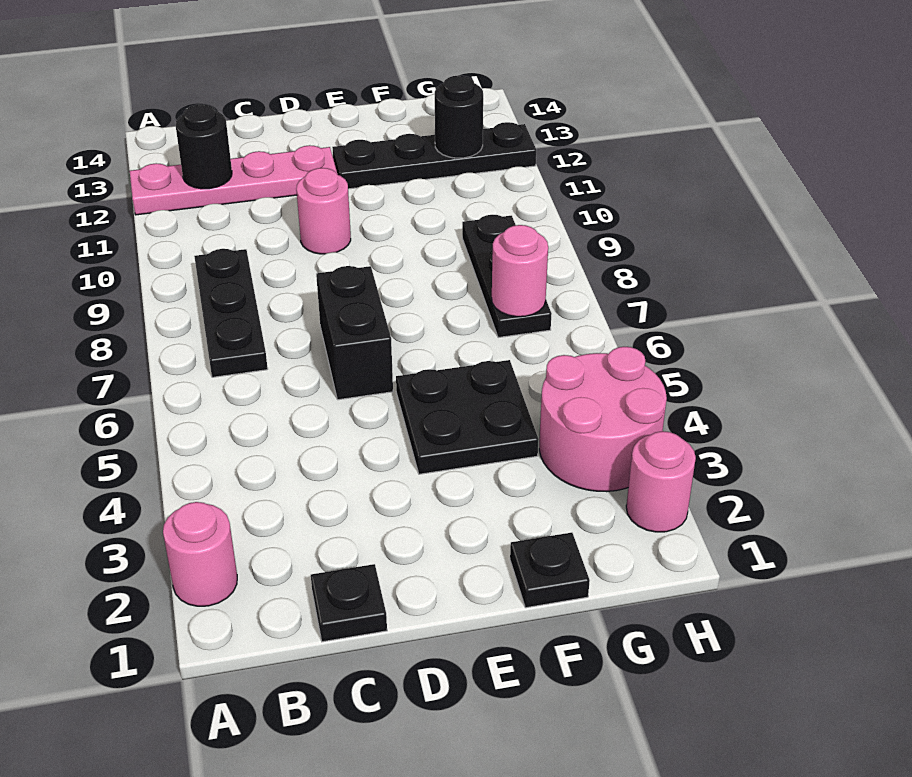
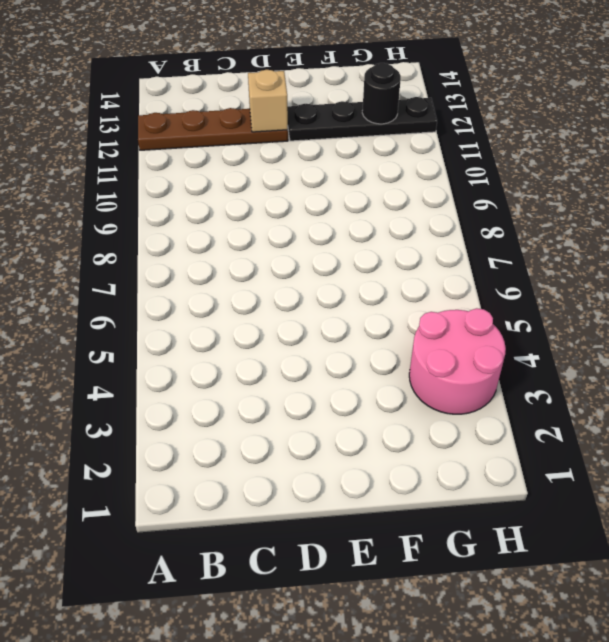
brown plate A12:D12 level 1 -> pink plate A12:D12 level 1
tan brick D12 level 2 -> none
none -> pink round brick A2 level 1
none -> black plate B7:B9 level 1
none -> black plate C1 level 1

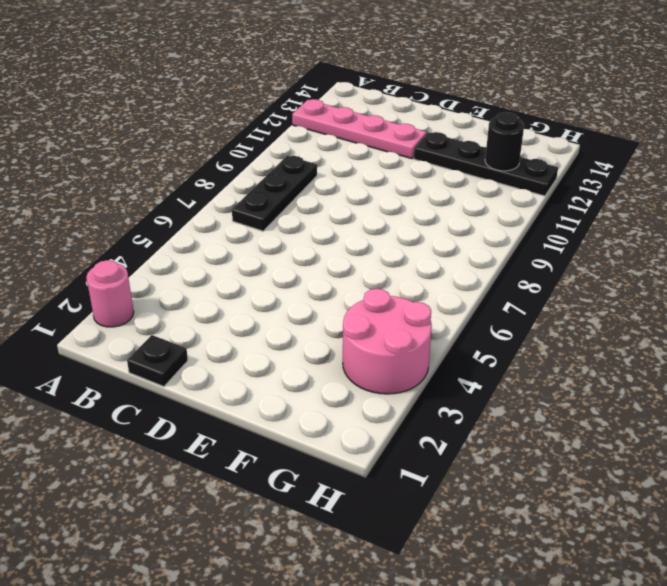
none -> black brick D6:D7 level 1
none -> pink round brick D10 level 1
none -> black plate E4:F5 level 1

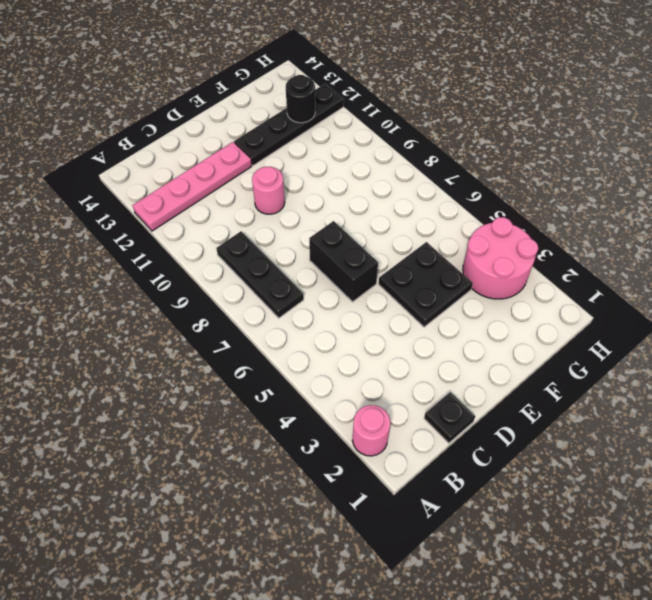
none -> black plate F1 level 1
none -> black plate G7:G9 level 1
none -> pink round brick H2 level 1

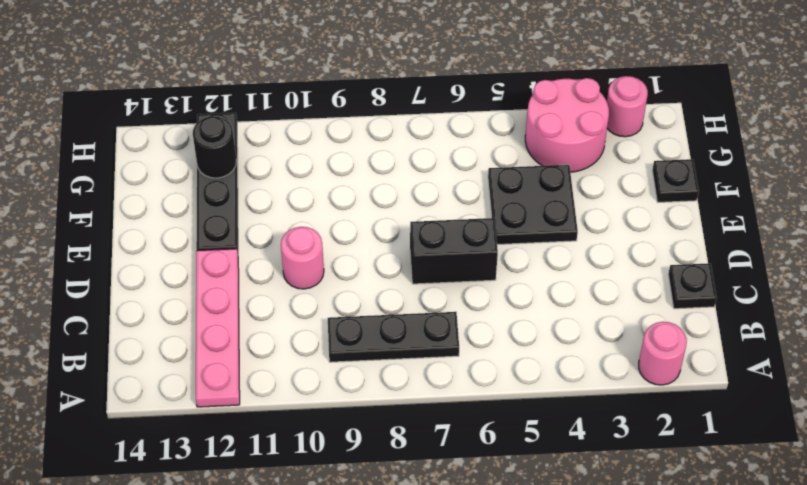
none -> black plate G7:G9 level 1
none -> black round brick B12 level 2
none -> pink round brick G7 level 2

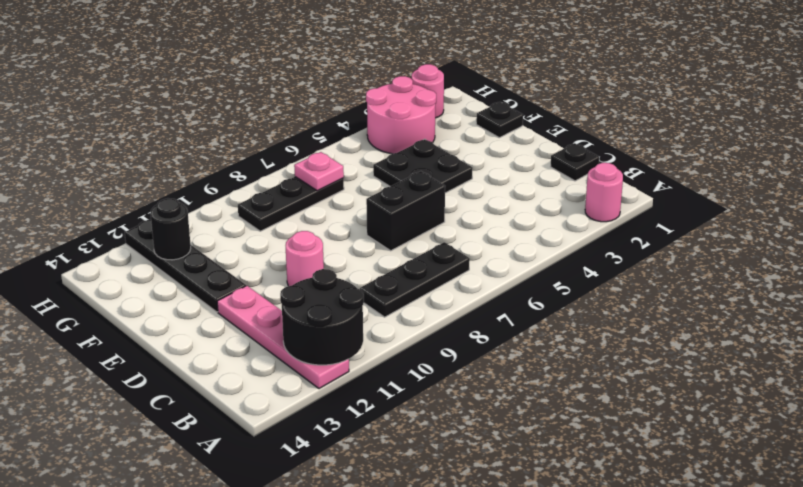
black round brick A11:B12 level 2 -> black round brick B12 level 2
pink plate G7 level 2 -> pink round brick G7 level 2

